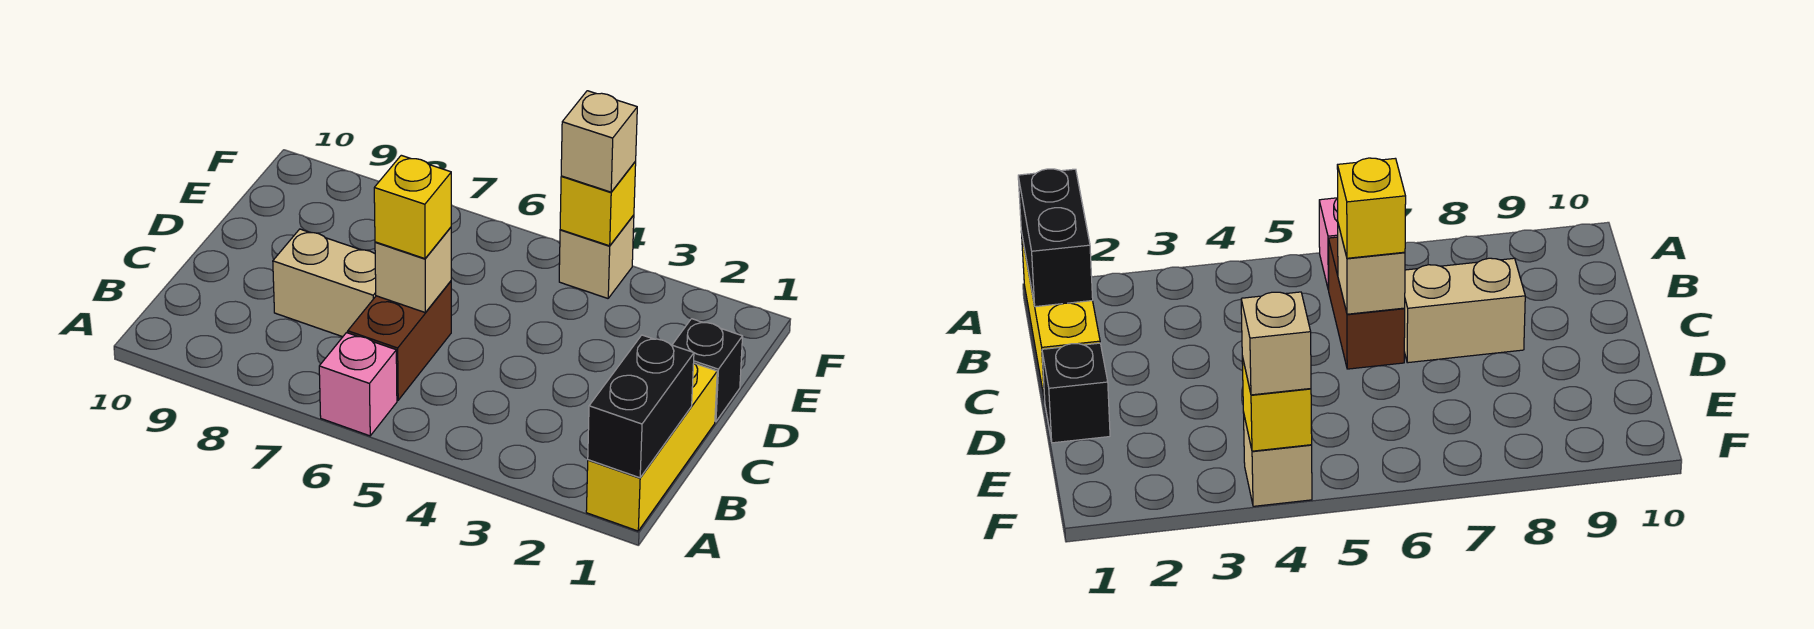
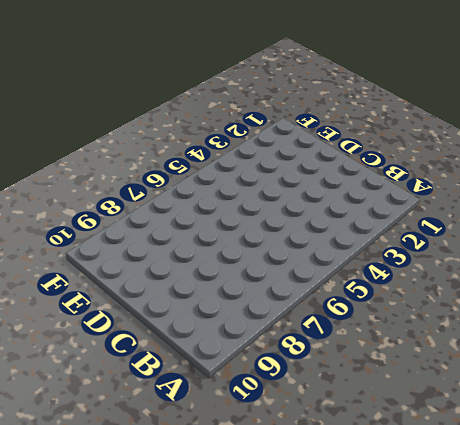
none -> yellow brick A1:C1 level 1
none -> pink brick A6 level 1

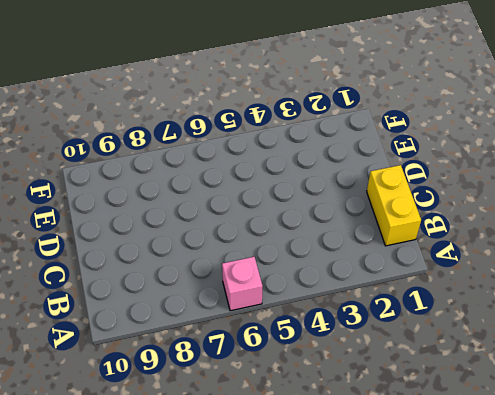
yellow brick B1:C1 level 1 -> yellow brick A1:C1 level 1
none -> brown brick B6:C6 level 1
none -> tan brick C7:C8 level 1

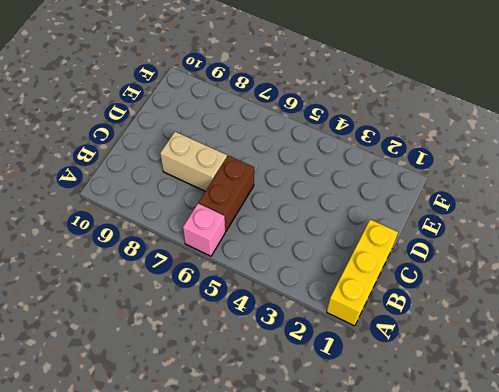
none -> black brick D1 level 1
none -> tan brick F4 level 1

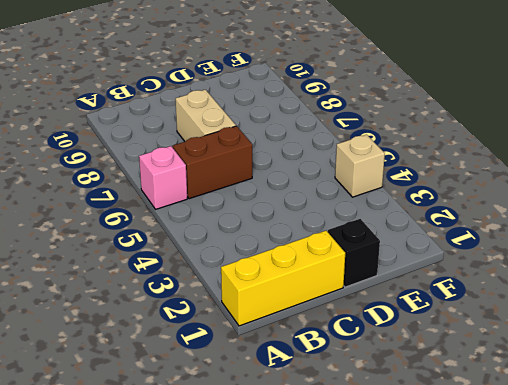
none -> black brick A1:B1 level 2
none -> tan brick C6 level 2

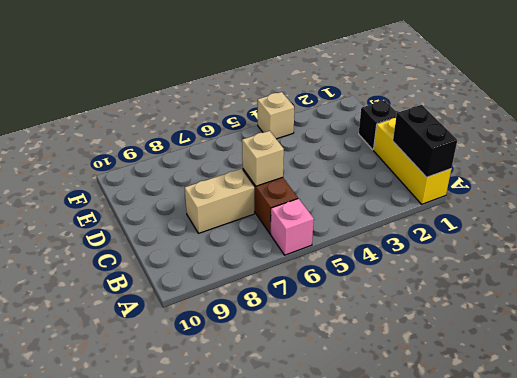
none -> yellow brick F4 level 2
none -> yellow brick C6 level 3

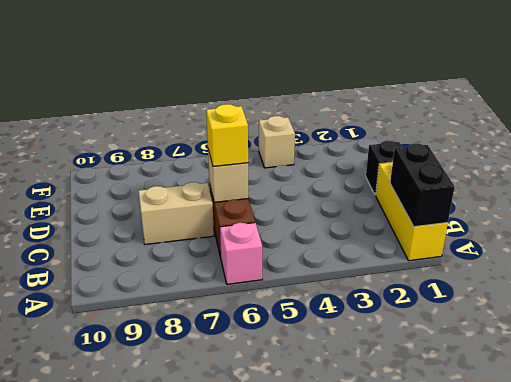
none -> yellow brick F4 level 2
none -> tan brick F4 level 3

